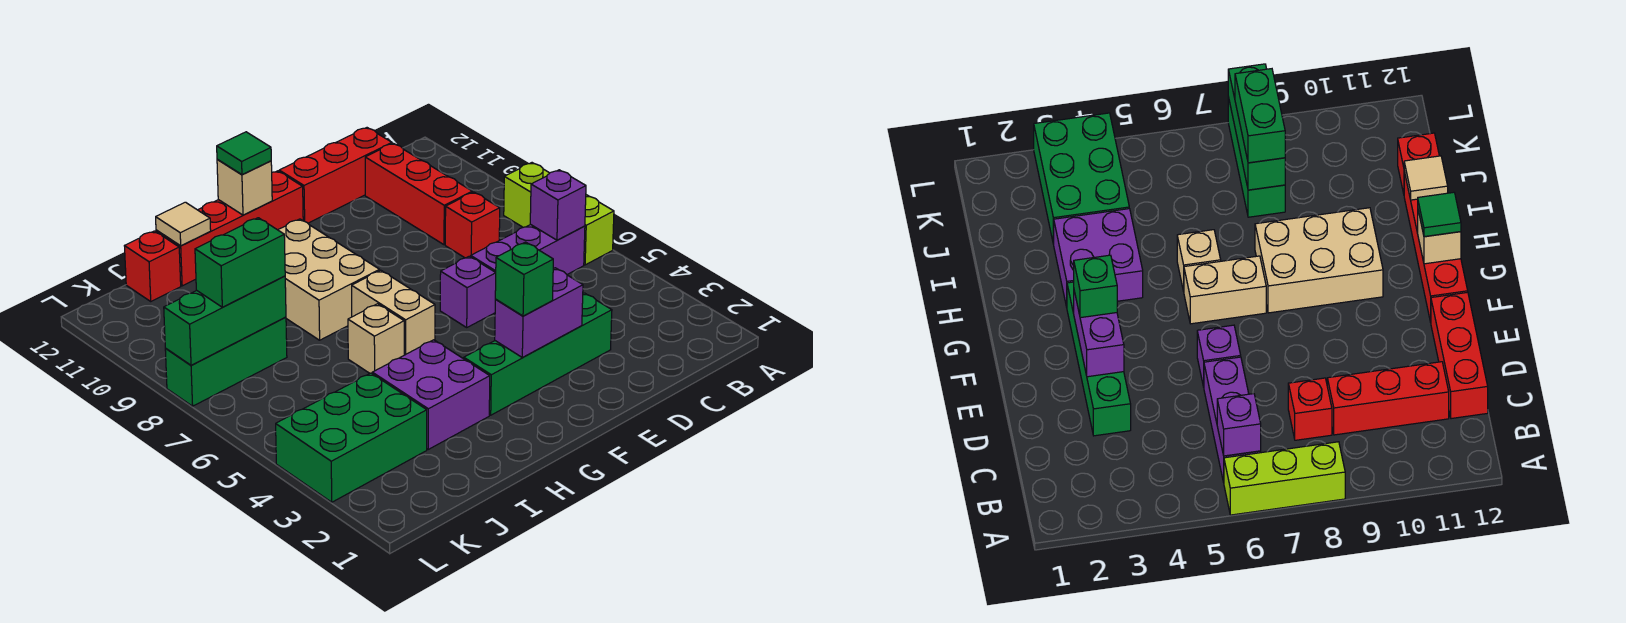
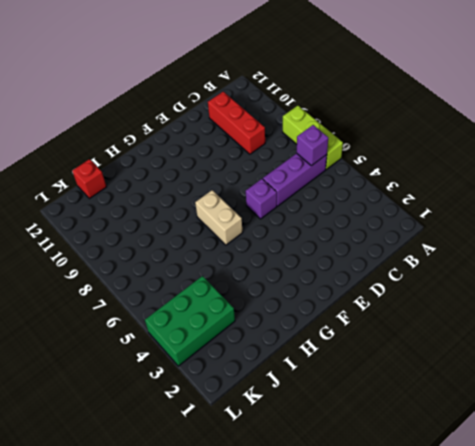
none -> red brick C8 level 1
none -> red brick C12:E12 level 1
none -> green brick D3:G3 level 1

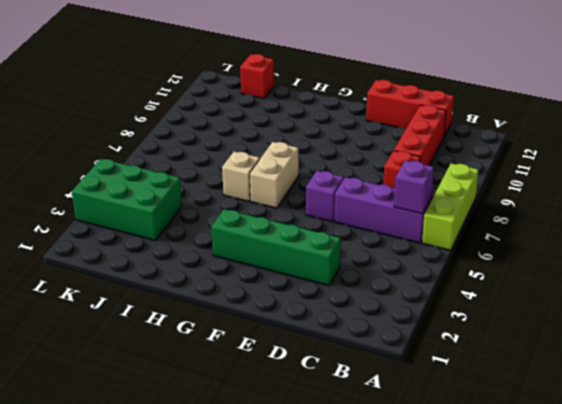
none -> red brick F12:I12 level 1
none -> tan brick G8:H10 level 1
none -> purple brick H3:I4 level 1

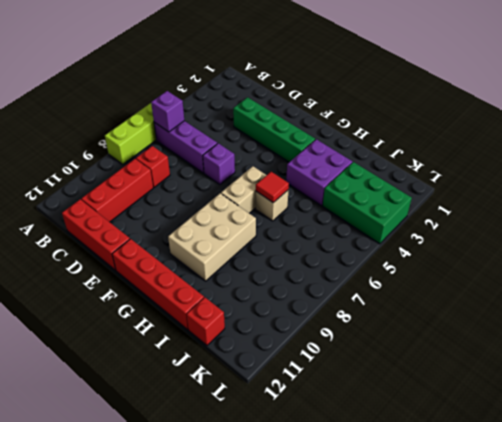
red tile H6 level 2 -> none
none -> green brick J8:L8 level 1
none -> purple brick E3:F3 level 2
none -> tan brick G12 level 2

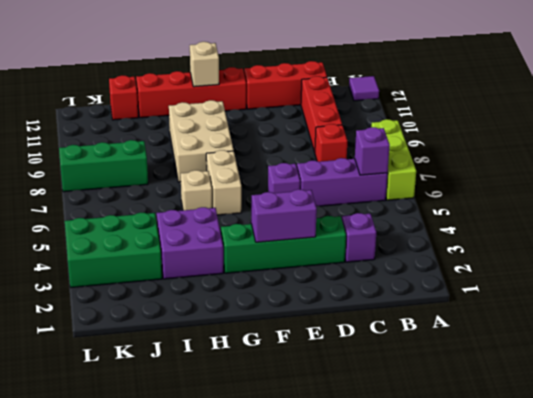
purple tile A12 level 1 -> none
purple brick C3 level 1 -> none
none -> tan tile I12 level 2
none -> green brick J8:L8 level 2
none -> green brick F3 level 3

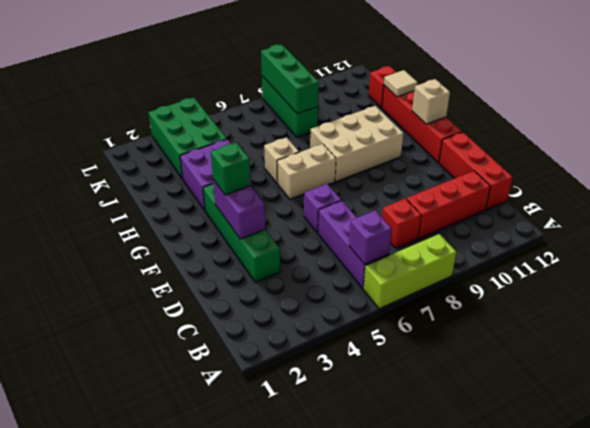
none -> green tile G12 level 3
none -> green brick J8:K8 level 3

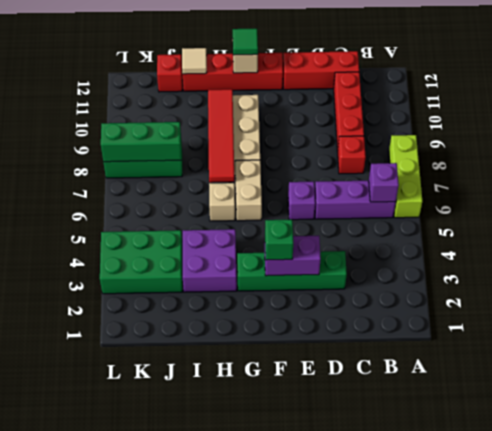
red tile H7:H10 level 2 -> none
none -> green brick J8:K8 level 3

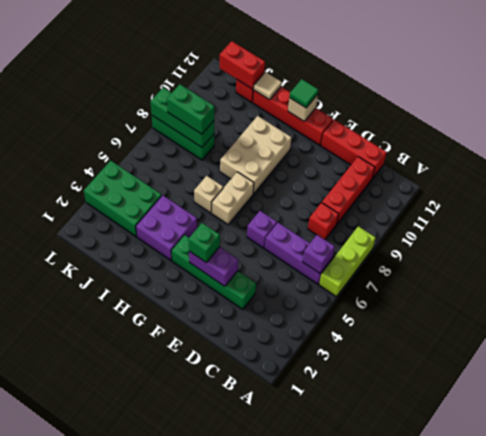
red brick J12:K12 level 2 -> none

